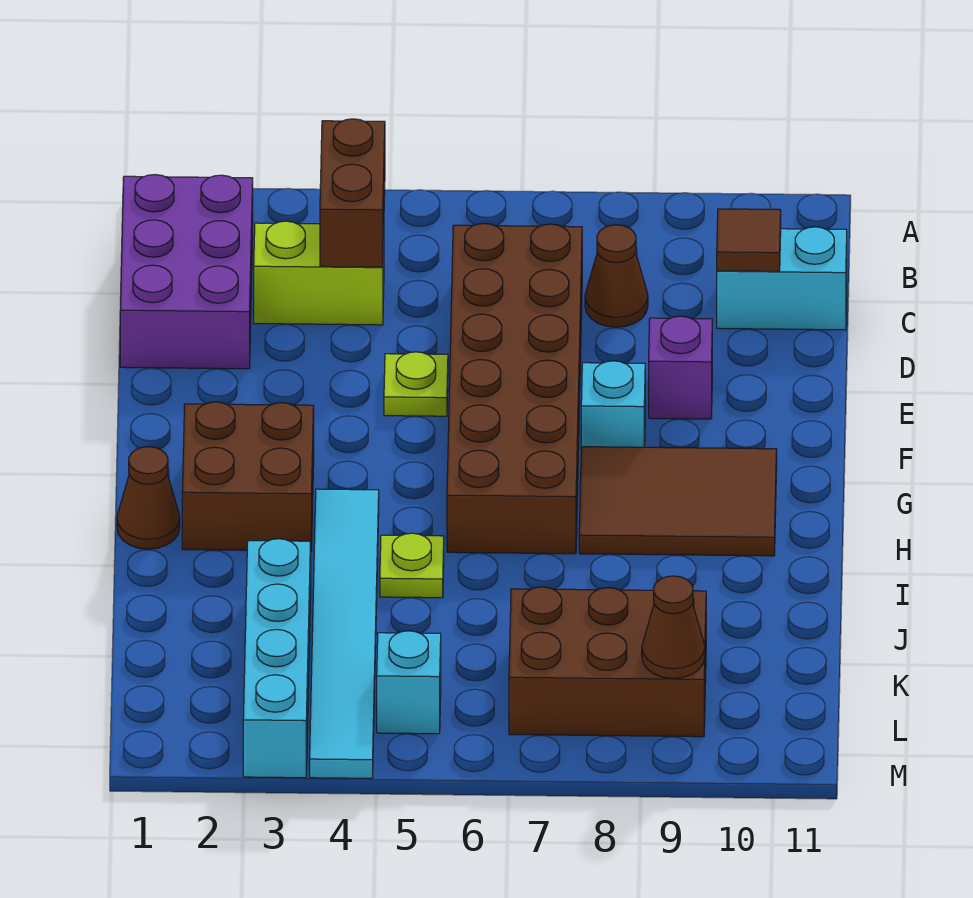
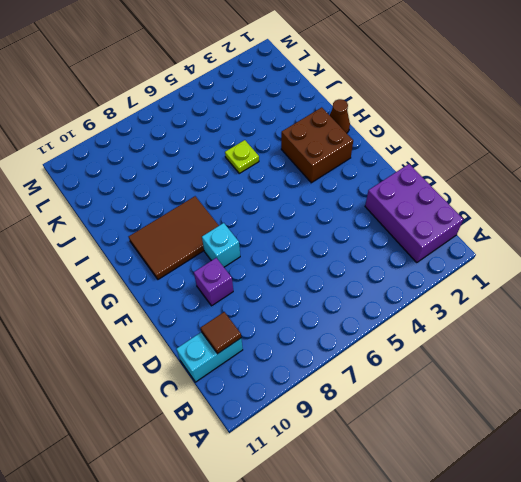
none -> lime brick C3:C4 level 1
none -> brown brick C6:H7 level 1
none -> brown cone C8 level 1

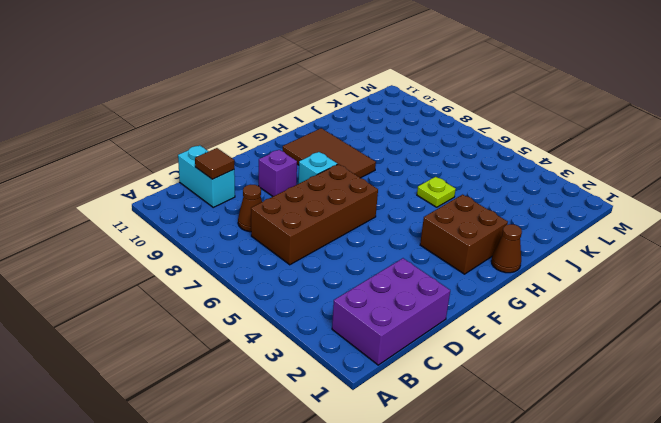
brown brick C6:F7 level 1 -> brown brick C6:H7 level 1
none -> lime brick C3:C4 level 1
none -> lime plate E5 level 1
none -> cyan tile H4:M4 level 1

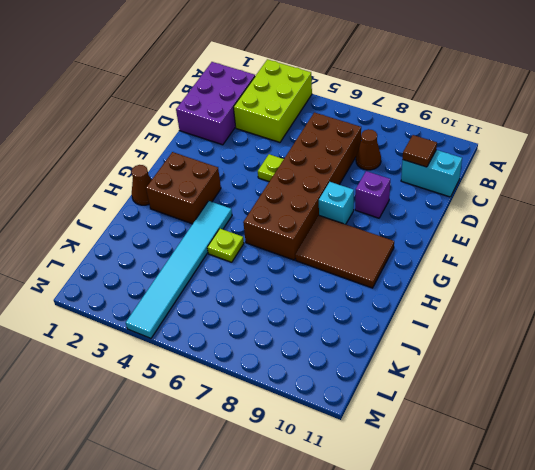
lime brick A3:C4 level 1 -> lime brick C3:C4 level 1
none -> cyan brick J3:M3 level 1
none -> brown brick K7:L9 level 1
none -> cyan brick L5 level 1

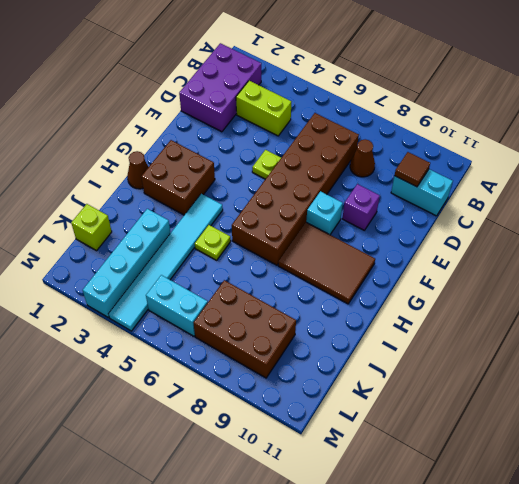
lime brick K1 level 1 -> none
cyan brick L5:L6 level 1 -> cyan brick L5 level 1
none -> brown brick B4:C4 level 2
none -> brown cone L9 level 2

